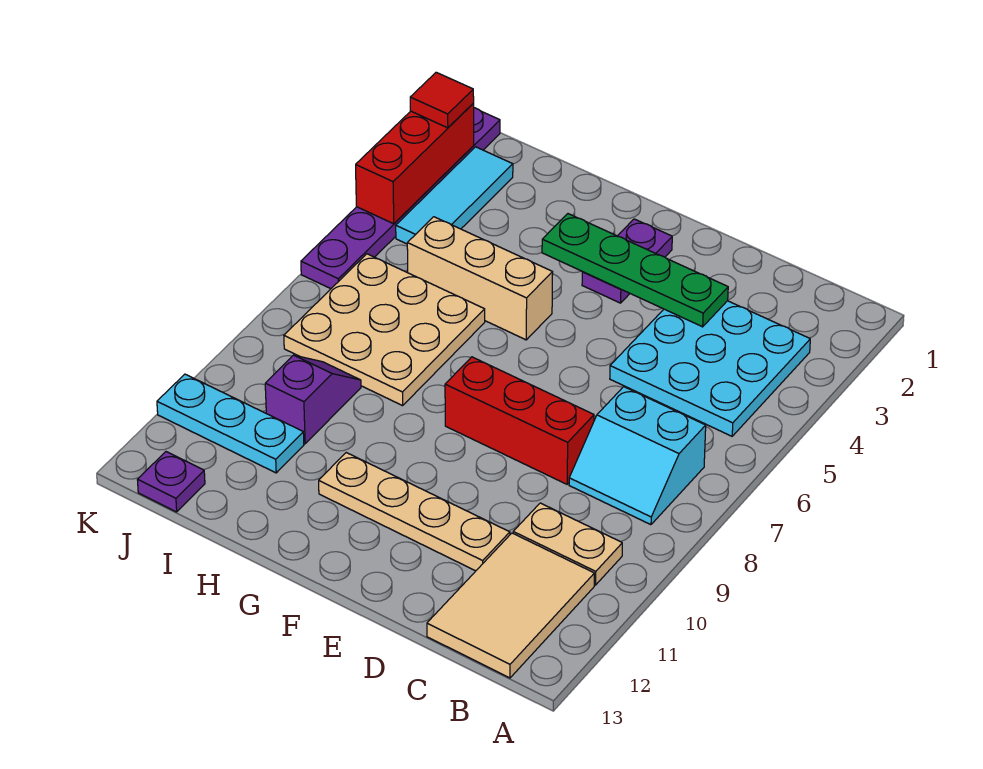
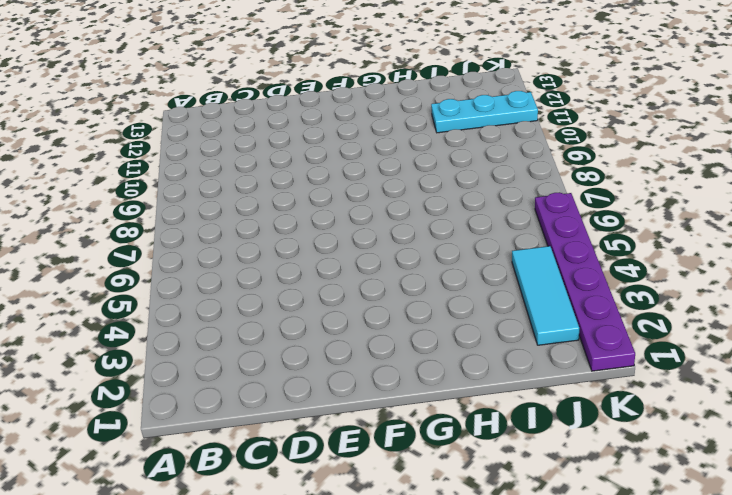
none -> cyan plate B3:D5 level 1
none -> cyan slope B7:C8 level 1 top 7
none -> tan plate B10:C10 level 1

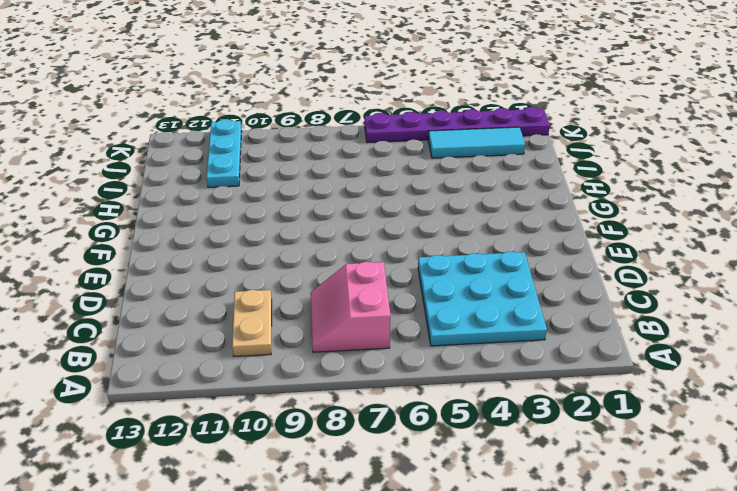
pink slope B7:C8 level 1 top 7 -> cyan slope B7:C8 level 1 top 7
none -> tan tile B11:C13 level 1
none -> red brick D8:F8 level 1
none -> tan plate D11:G11 level 1

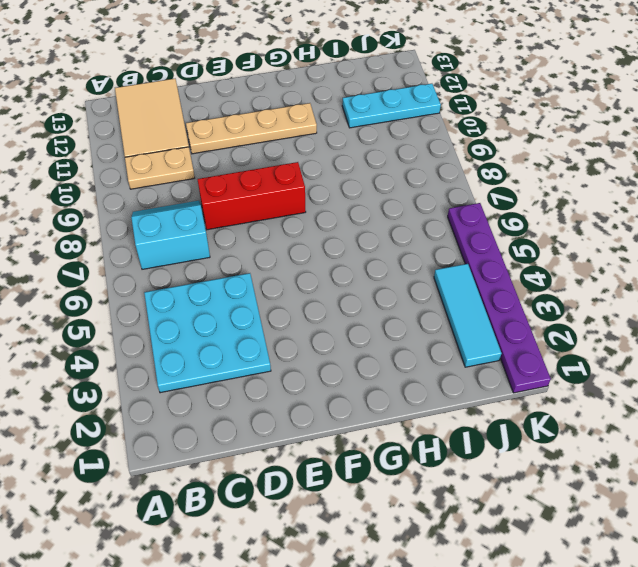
none -> purple plate F2:F3 level 1
none -> tan brick G5:I5 level 1
none -> tan plate H6:J8 level 1

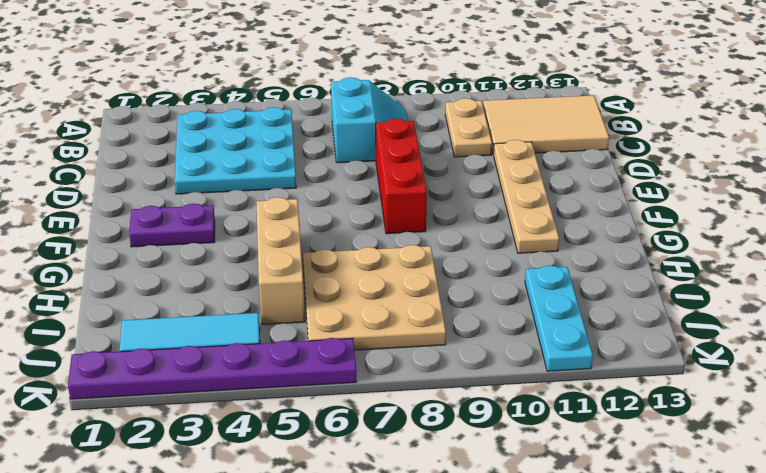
none -> purple slope I9:I10 level 1 top 10
none -> purple plate J13 level 1
none -> green plate D3:G3 level 2

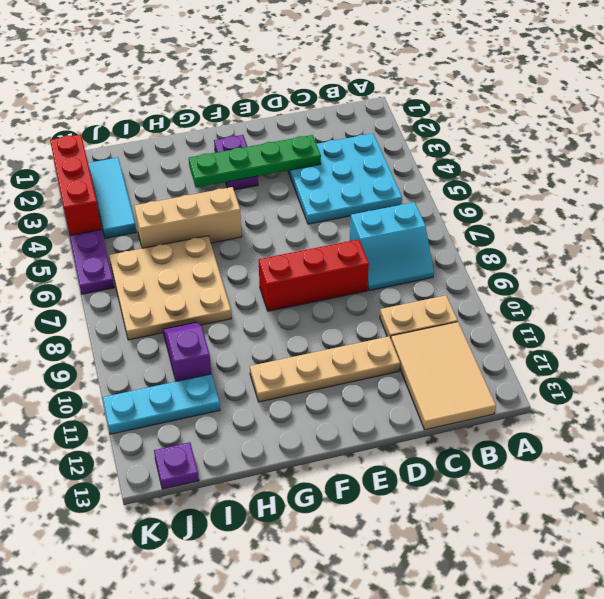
none -> red tile K2 level 3

